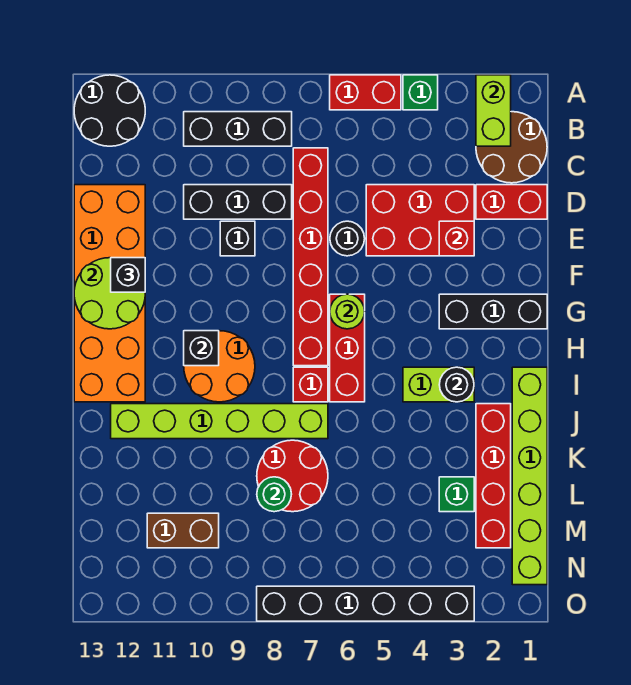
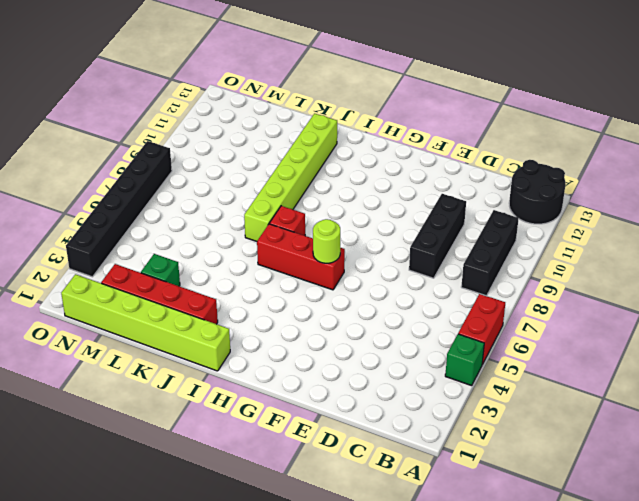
none -> brown round brick B1:C2 level 1
none -> red brick C7:H7 level 1
none -> red brick D1:D2 level 1
none -> red brick D3:E5 level 1

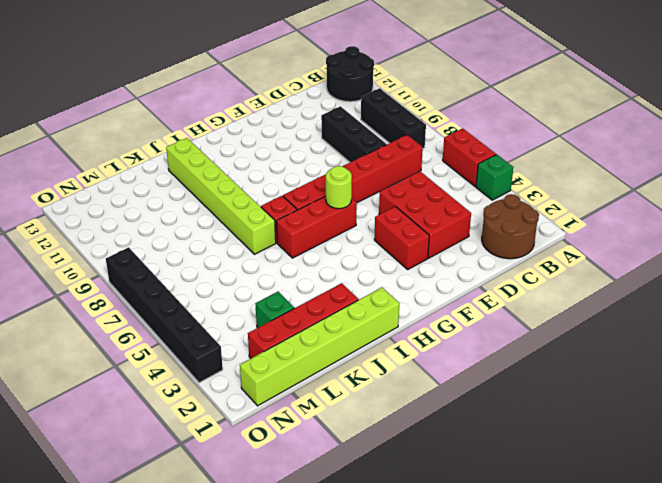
red brick F3:F4 level 1 -> red brick D1:D2 level 1
none -> orange brick D12:I13 level 1
none -> black round brick E6 level 1
none -> black brick E9 level 1
none -> black brick G1:G3 level 1

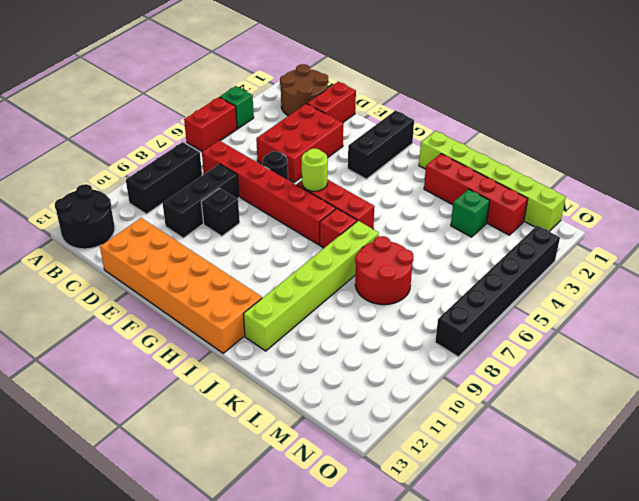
none -> orange round brick H9:I10 level 1
none -> lime brick I3:I4 level 1
none -> brown brick M10:M11 level 1
none -> lime brick A2:B2 level 2

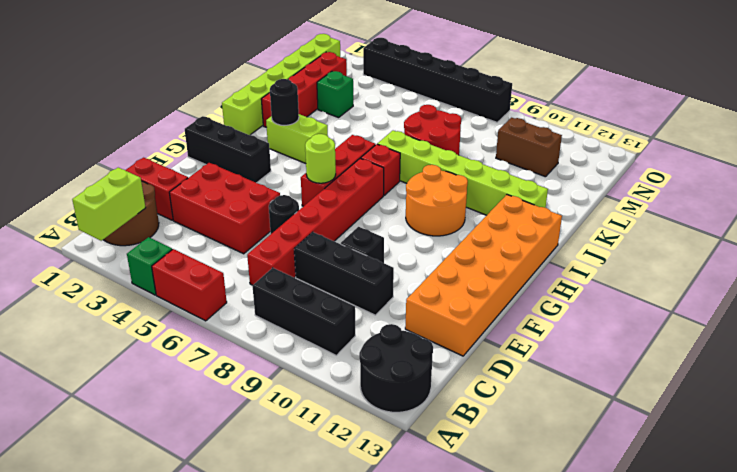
none -> red brick E3 level 2
none -> lime round brick F12:G13 level 2
none -> black brick H10 level 2
none -> green round brick L8 level 2

